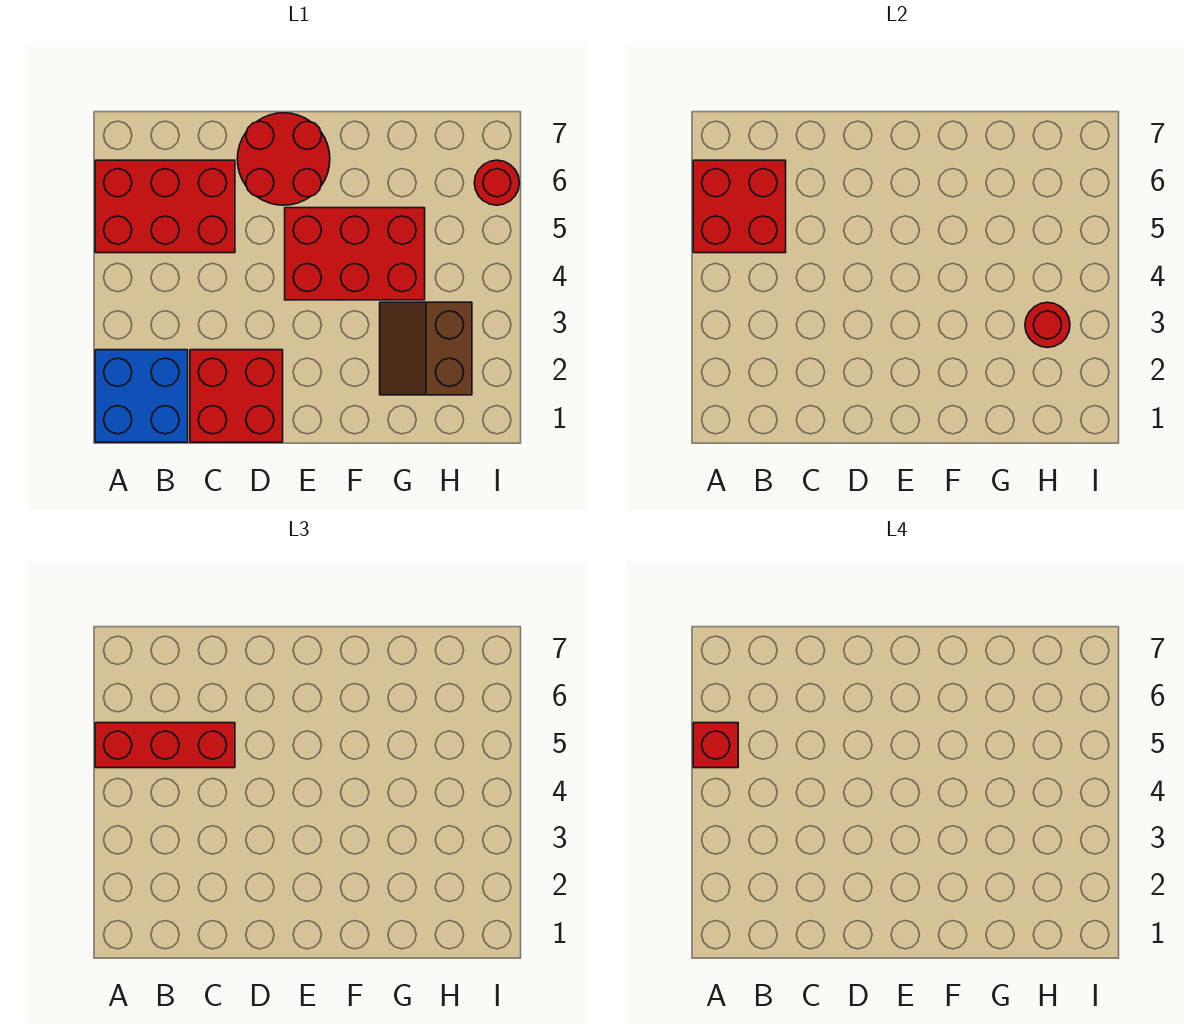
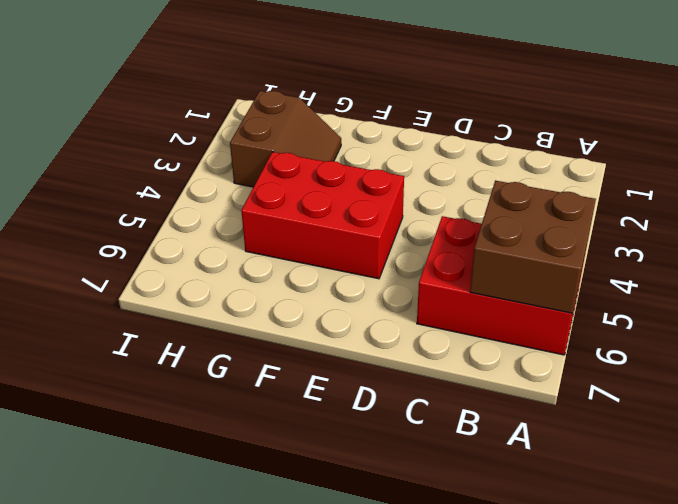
brown brick A5:B6 level 2 -> red brick A5:B6 level 2
none -> blue brick A1:B2 level 1
none -> red brick C1:D2 level 1

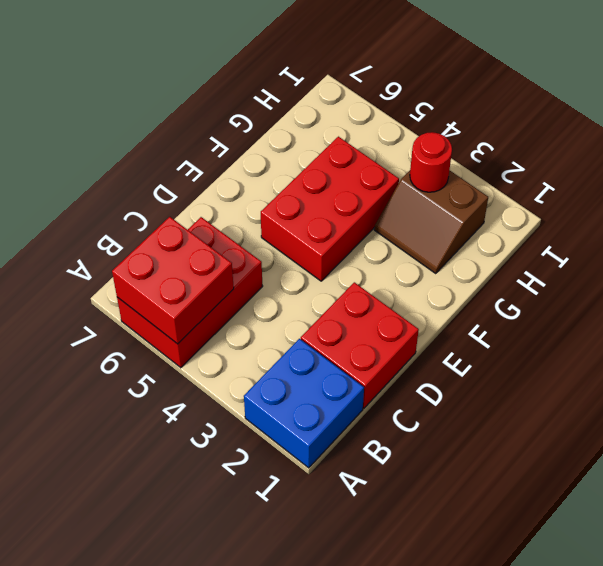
none -> red round brick D6:E7 level 1
none -> red round brick I6 level 1

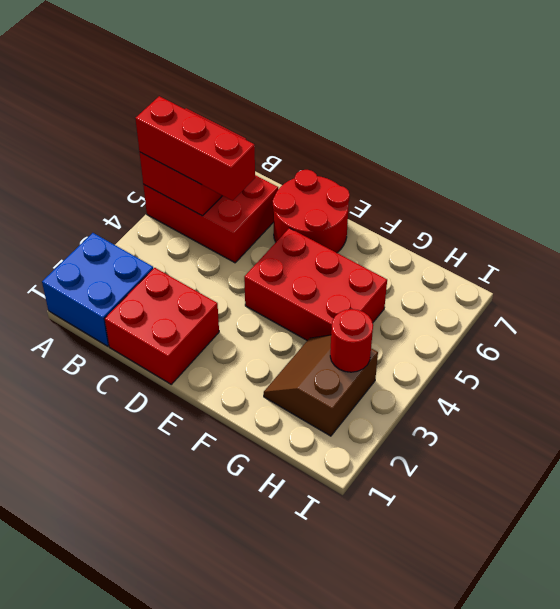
none -> red round brick I6 level 1
none -> red brick A5 level 4

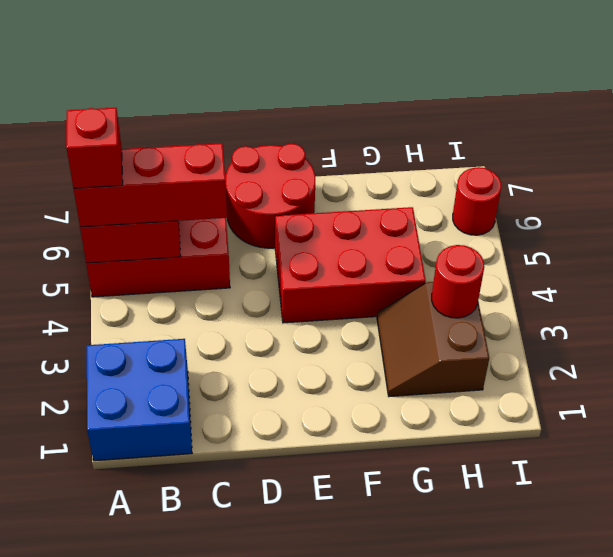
none -> red brick C1:D2 level 1

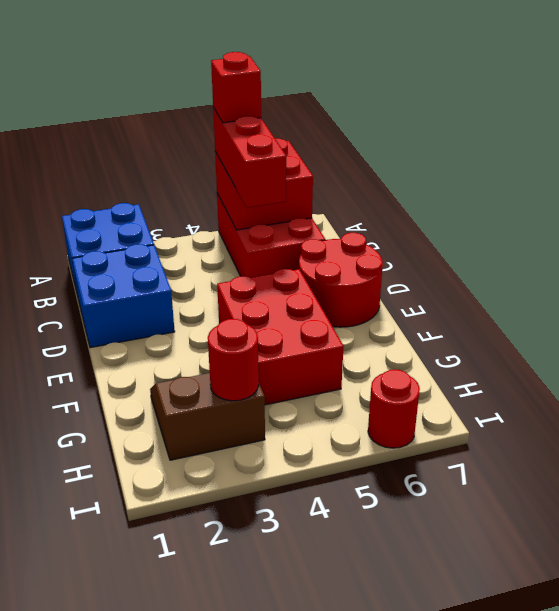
blue brick C1:D2 level 1 -> red brick C1:D2 level 1

